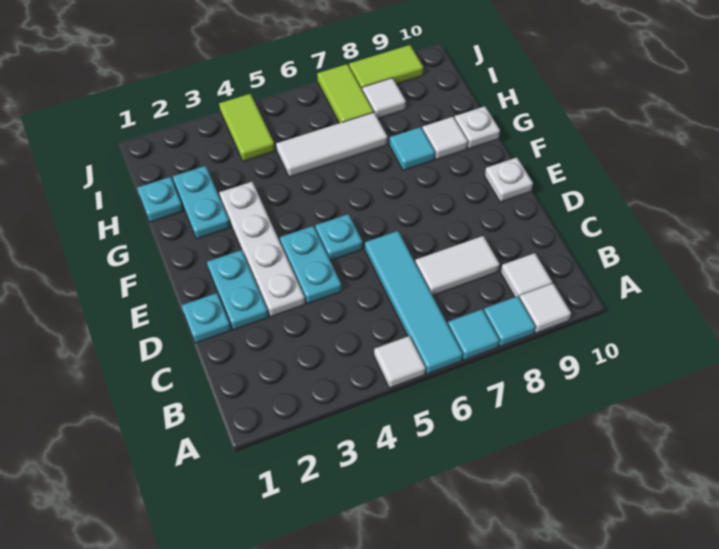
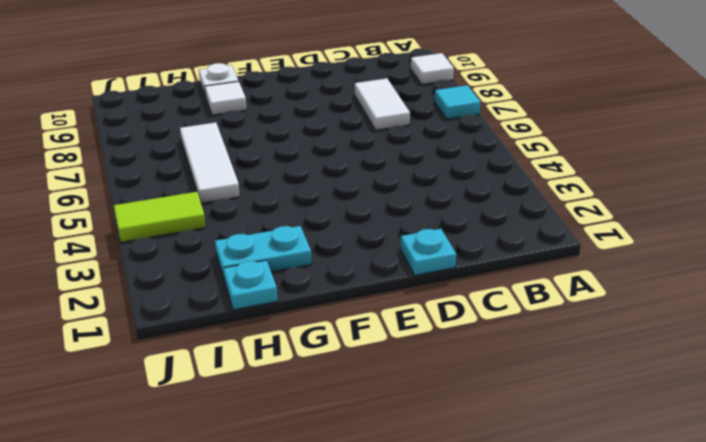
none -> white tile A5 level 1
none -> cyan tile A6:D6 level 1
none -> cyan tile A8 level 1

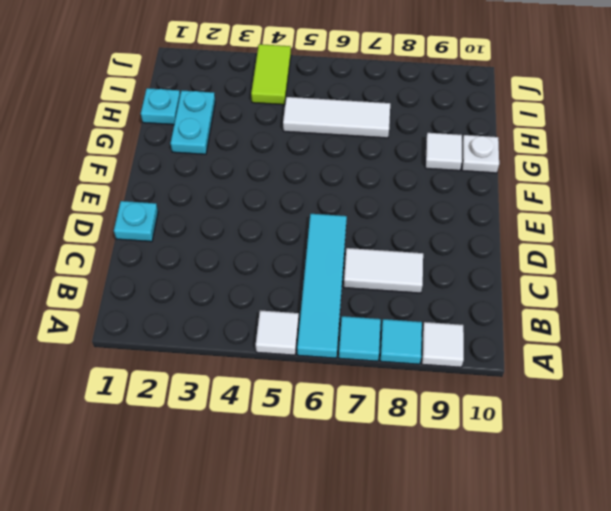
none -> white tile B9 level 1
none -> cyan plate D2:E2 level 1
none -> white plate D3:G3 level 1

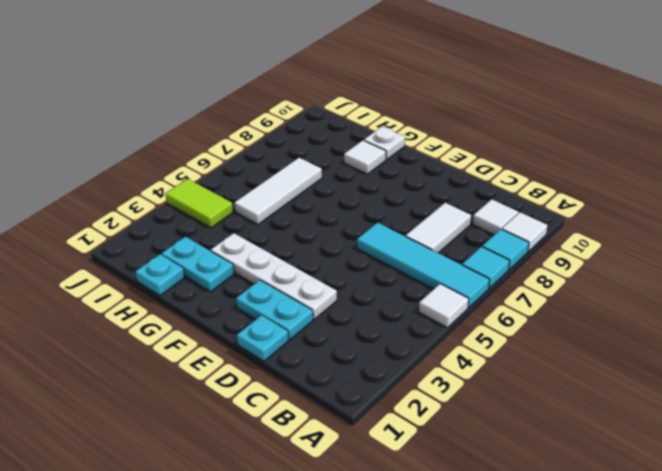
none -> cyan plate D4:E4 level 1
none -> cyan plate E5 level 1
none -> white plate E10 level 1

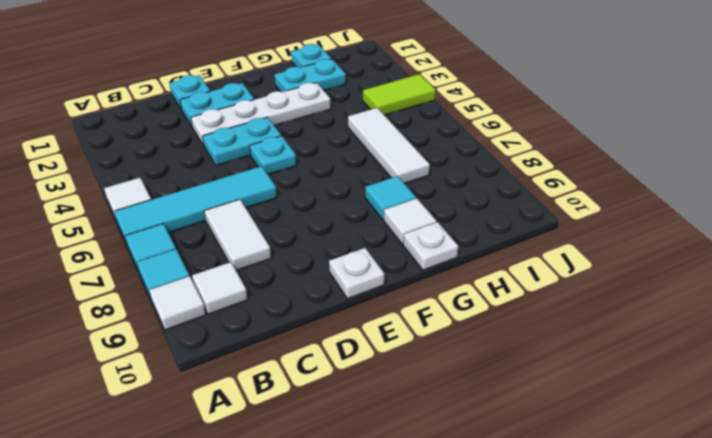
none -> lime tile I7:J7 level 1
none -> white tile I8 level 1
none -> lime tile J8:J9 level 1

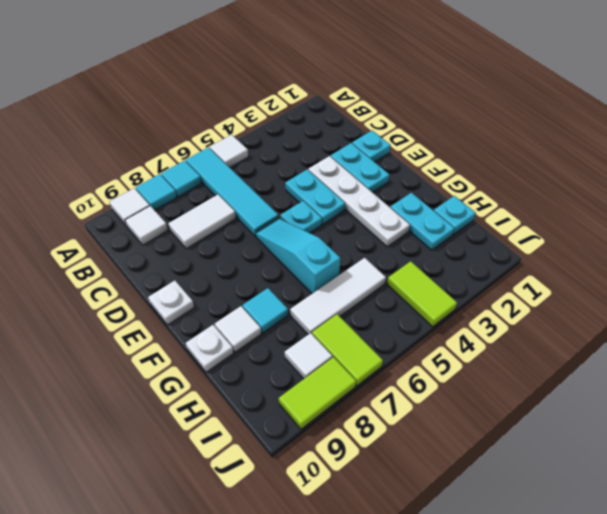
cyan slope E6:G6 level 1 top G -> none

